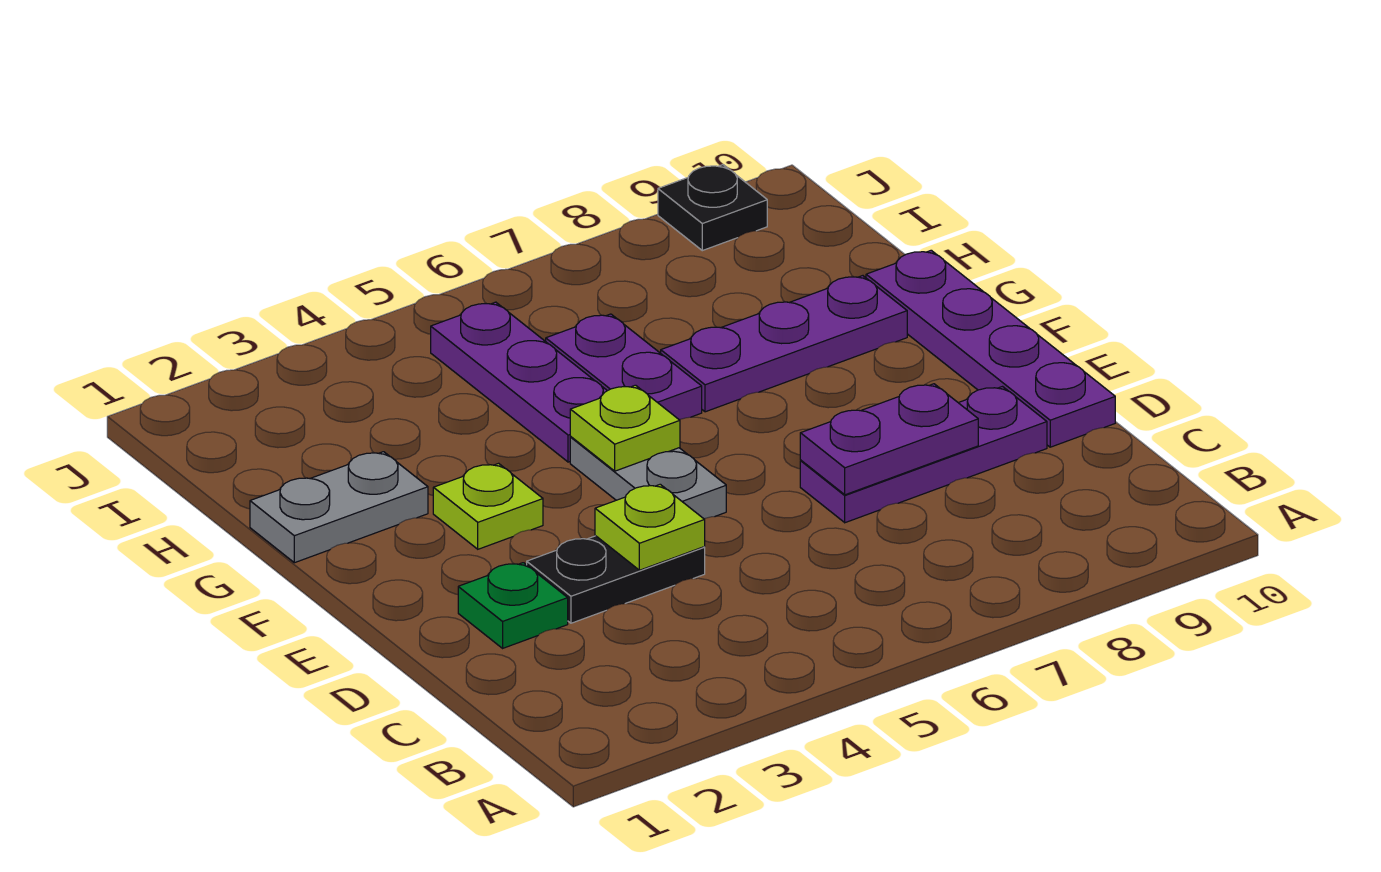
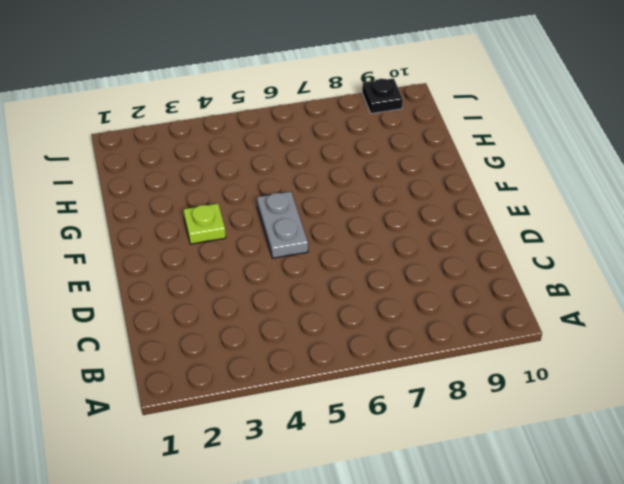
none -> green plate D2 level 1
none -> black plate D3:D4 level 1
none -> purple plate D7:D9 level 1

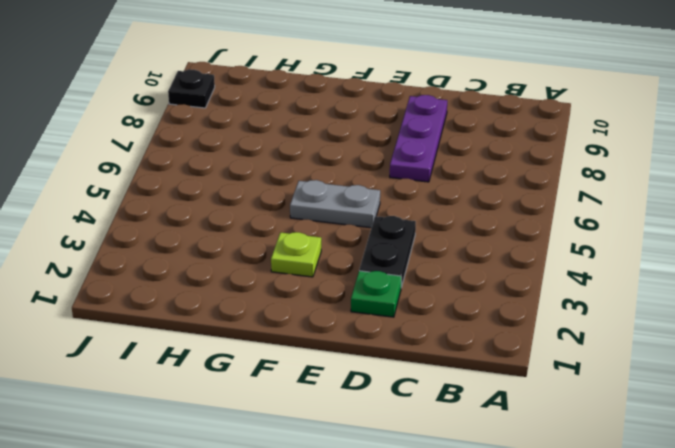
none -> purple plate D10:G10 level 1
none -> grey plate G1:G2 level 1
none -> purple plate G5:I5 level 1

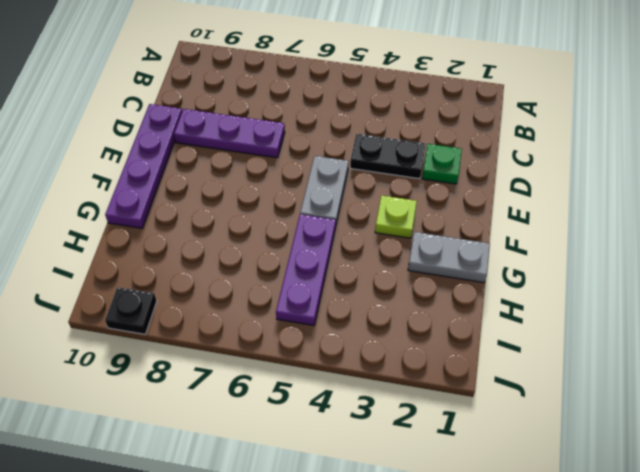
none -> purple plate G6:H6 level 1
none -> purple plate G7:G9 level 1
none -> lime plate D4 level 2

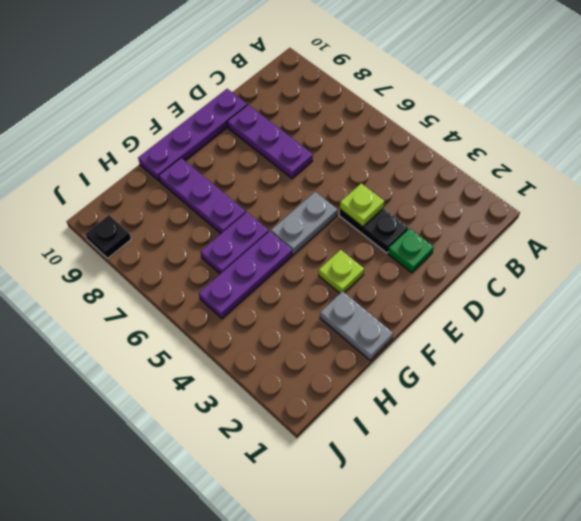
none -> purple plate D7:D8 level 2
none -> lime plate F5 level 2

